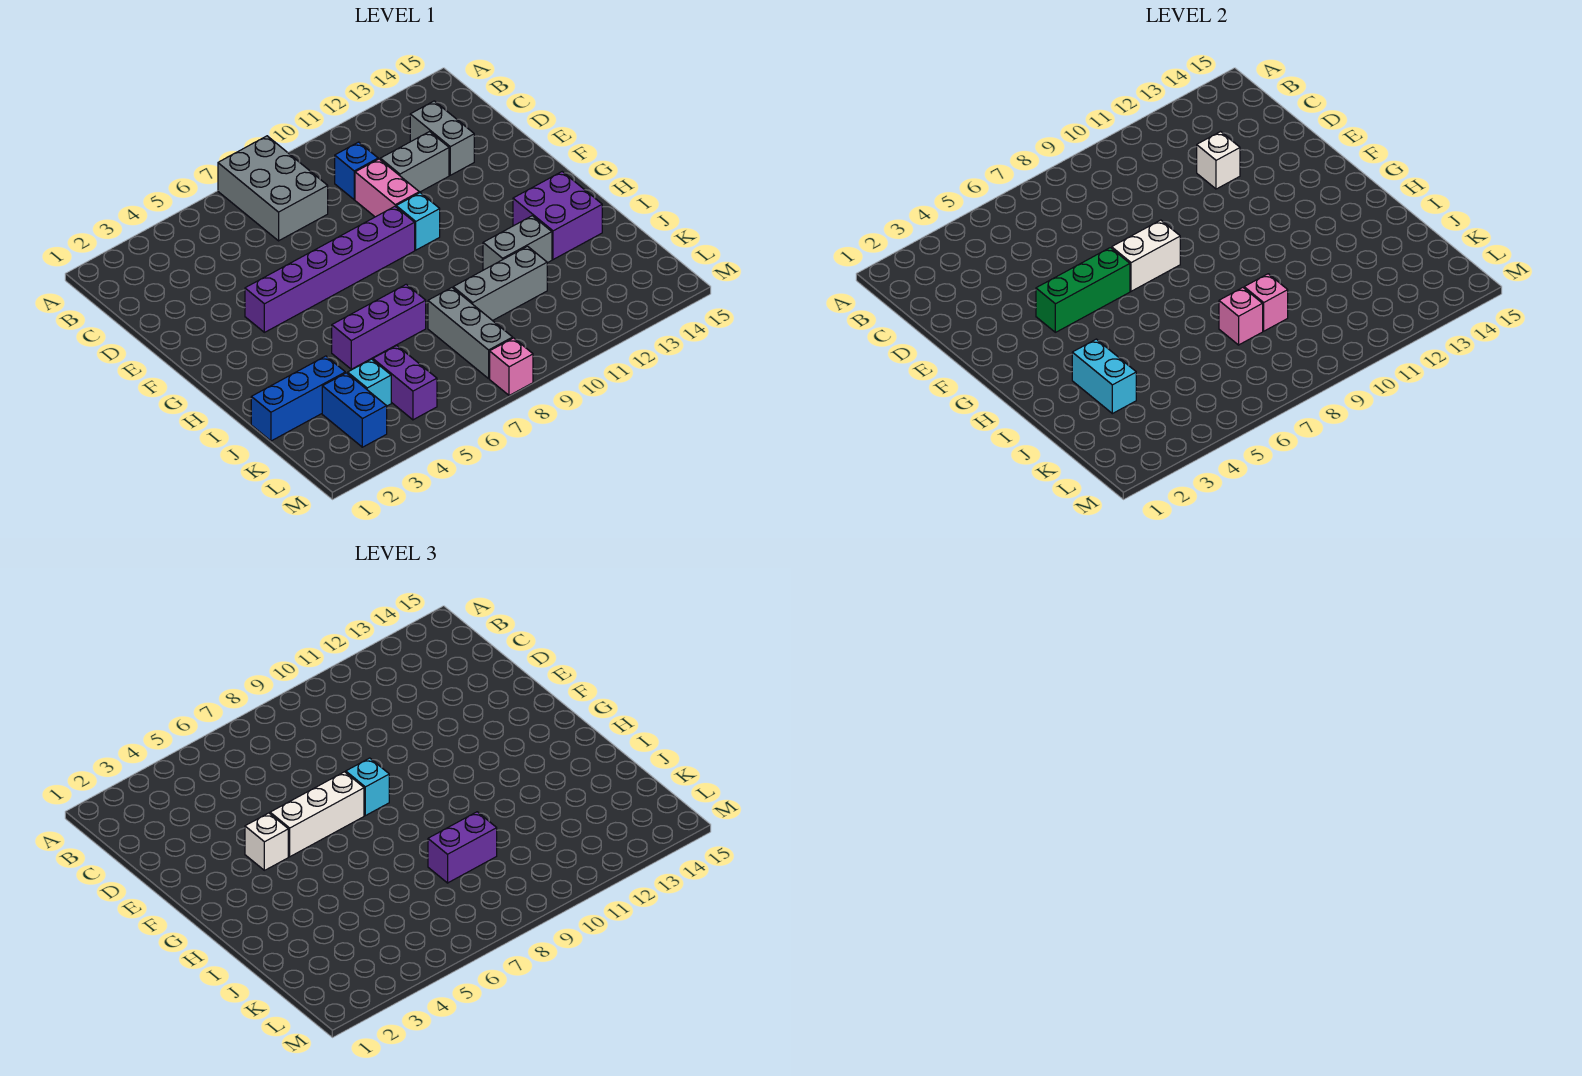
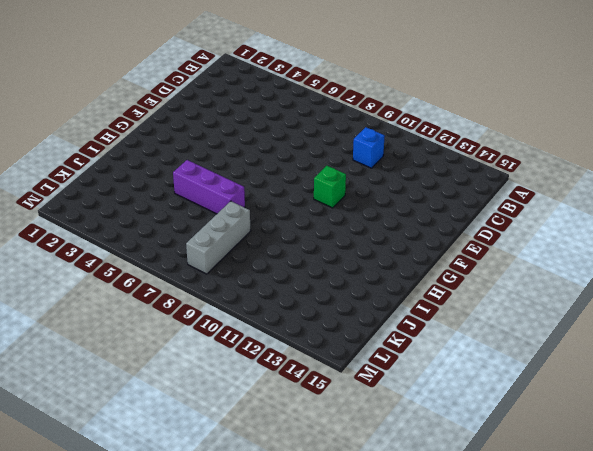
green brick F10 level 1 -> cyan brick F10 level 1
none -> grey brick A7:C8 level 1
none -> grey brick C13:D13 level 1
none -> pink brick D10:E10 level 1

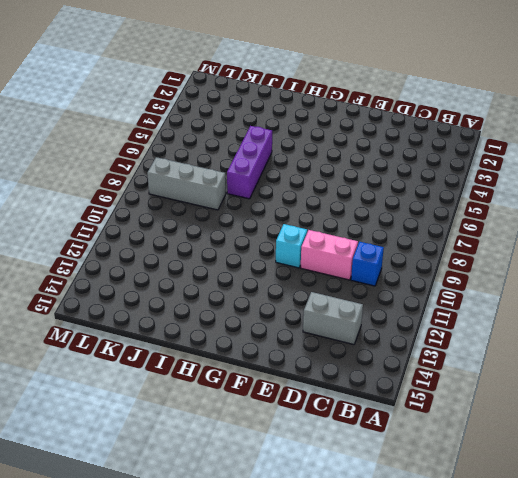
none -> grey brick A7:C8 level 1
none -> grey brick D11:D12 level 1
none -> purple brick F4:F9 level 1

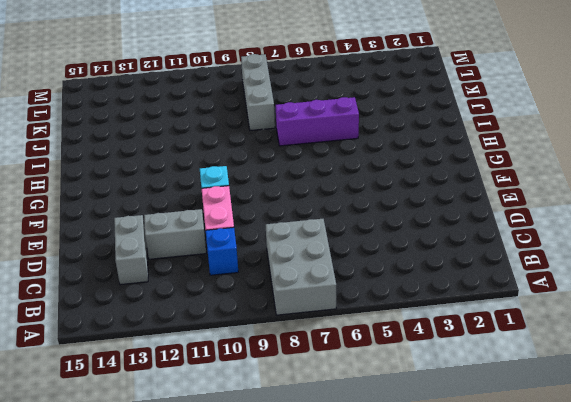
none -> purple brick F4:F9 level 1
none -> purple brick H13:I14 level 1
none -> grey brick I11:I12 level 1

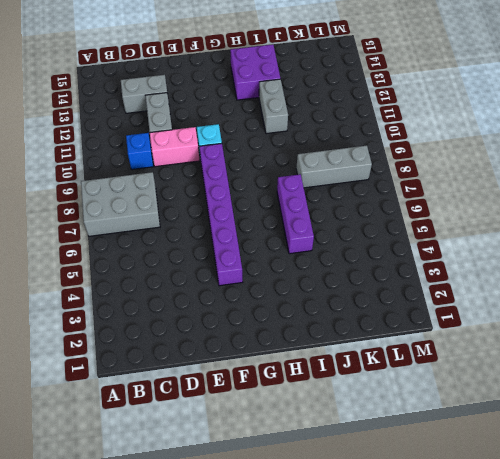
none -> blue brick J1:J3 level 1
none -> grey brick J9:J11 level 1
none -> blue brick K3:L3 level 1

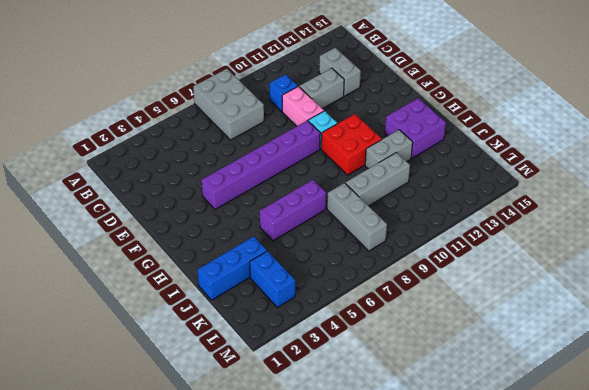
red brick G10:H11 level 1 -> none
none -> cyan brick K4 level 1
none -> purple brick K5:L5 level 1
none -> pink brick M8 level 1

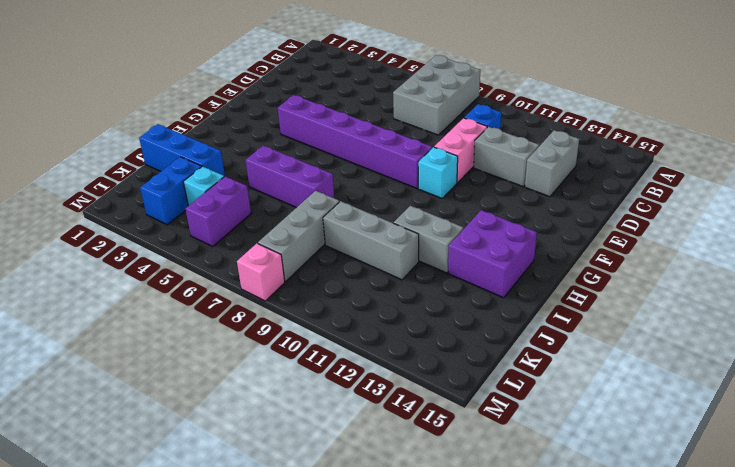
none -> white brick D12 level 2
none -> green brick F4:F6 level 2
none -> white brick F7:F8 level 2

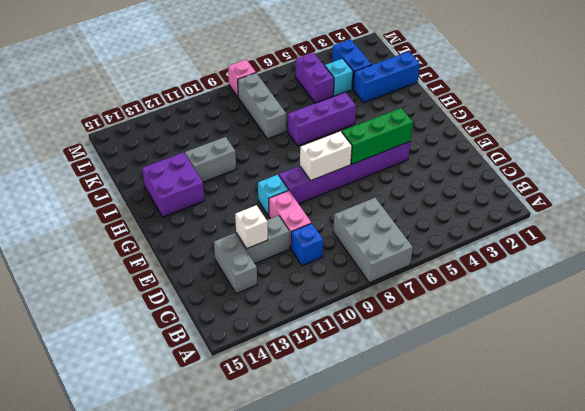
none -> grey brick J9:J11 level 1
none -> cyan brick I3:J3 level 2
none -> pink brick J8 level 2

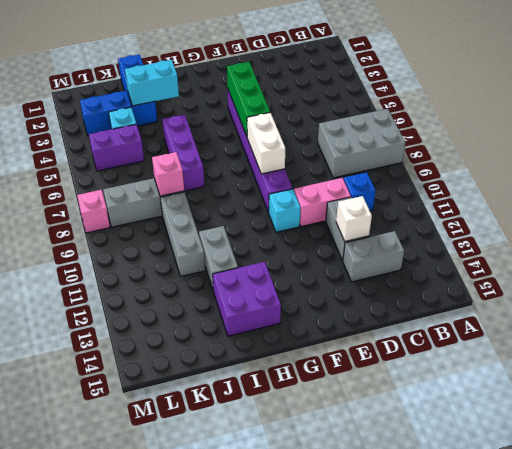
none -> pink brick J9 level 2
none -> white brick F4 level 3
none -> white brick F5:F7 level 3

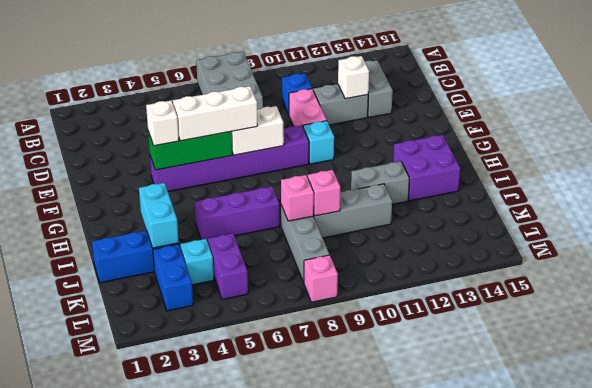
none -> cyan brick F8 level 3
none -> purple brick J8:J9 level 3

